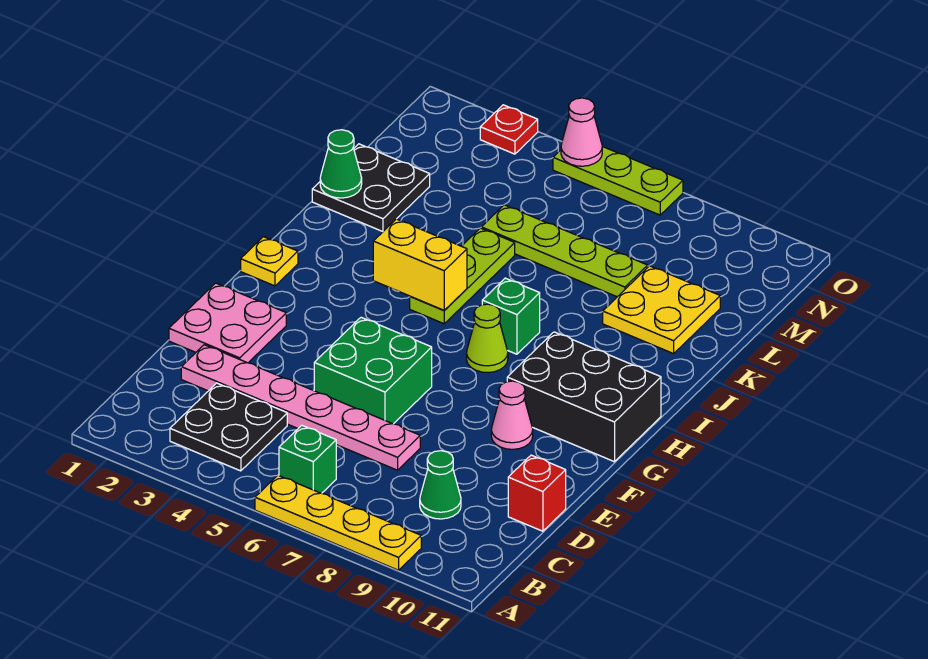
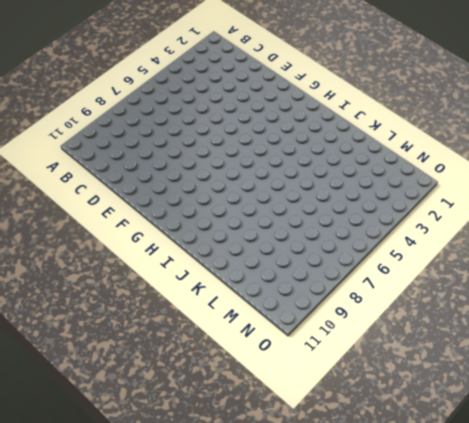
none -> yellow plate A6:A9 level 1
none -> black plate B3:C4 level 1
none -> green brick B6 level 1

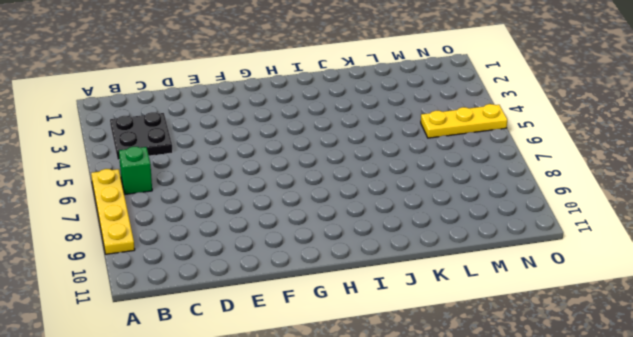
yellow plate M5:O5 level 1 -> lime plate O5:O7 level 1
none -> green cone C9 level 1
none -> pink plate D2:D7 level 1
none -> red brick D11 level 1

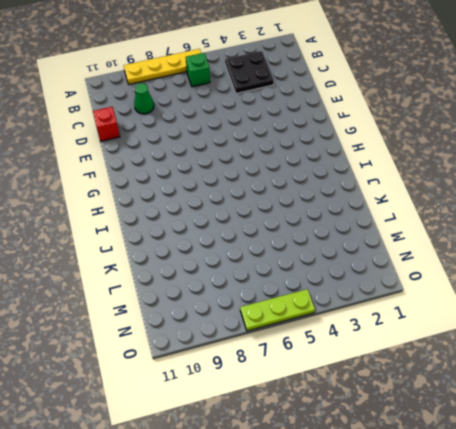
none -> pink plate D2:D7 level 1
none -> pink plate E1:F2 level 1
none -> green brick E5:F6 level 1

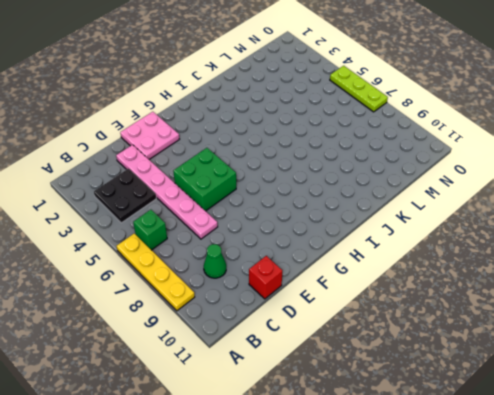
none -> pink cone F9 level 1
none -> black brick G9:H11 level 1
none -> yellow plate H1 level 1

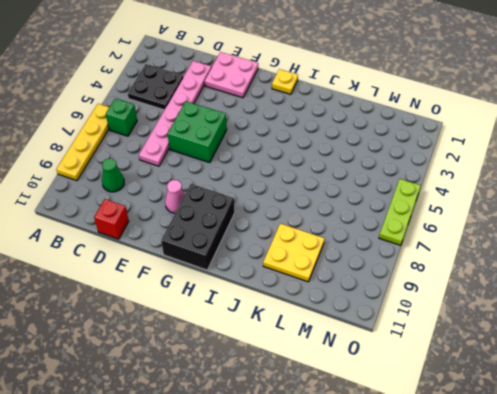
none -> lime cone H7 level 1
none -> lime plate I5:K5 level 1
none -> green brick I7 level 1

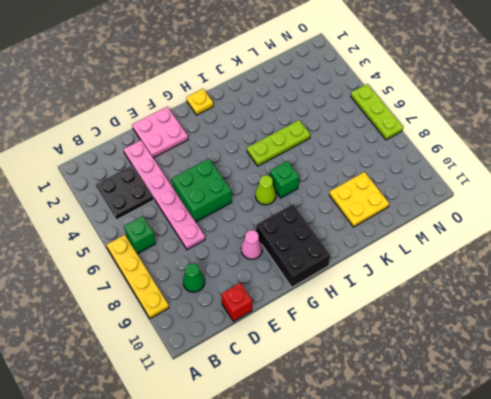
none -> black plate K1:L2 level 1
none -> lime plate L5:L8 level 1
none -> red plate O3 level 1

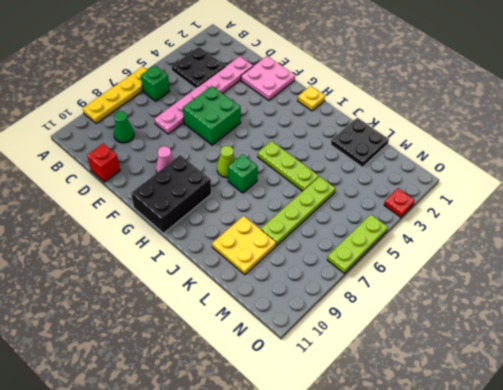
none -> yellow brick I4:I5 level 2
none -> green cone K1 level 2
none -> pink cone O5 level 2

